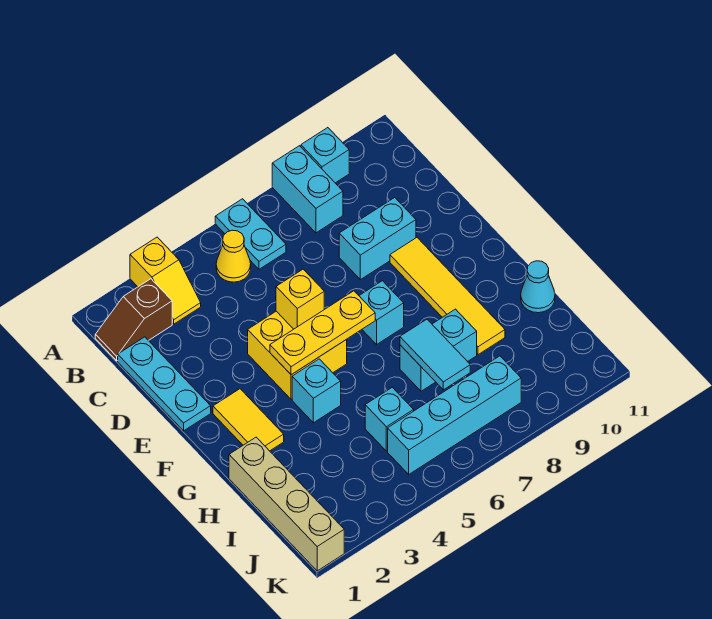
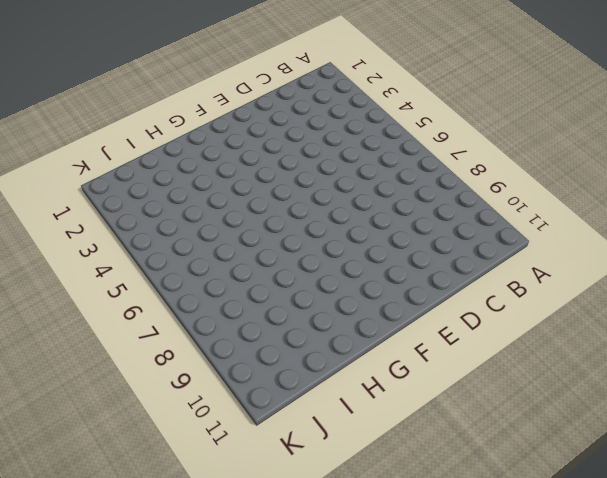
none -> yellow slope A3:B3 level 1 top A
none -> cyan plate A6:B6 level 1
none -> cyan brick A8:B8 level 1

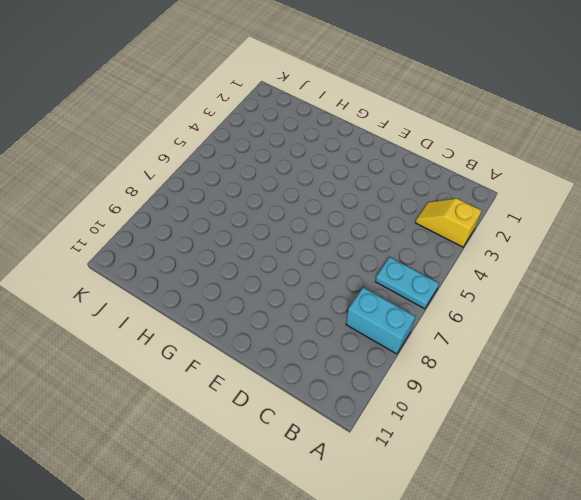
none -> cyan brick A9 level 1
none -> brown slope B1:B2 level 1 top 2
none -> yellow cone B5 level 1

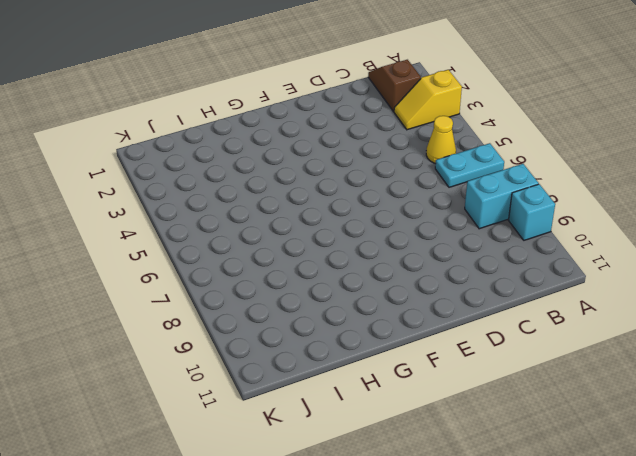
none -> cyan plate C1:E1 level 1
none -> cyan brick D8:D9 level 1
none -> yellow brick E4:F5 level 1

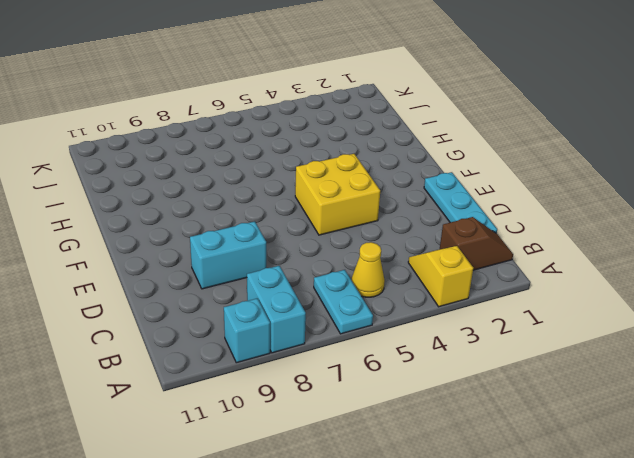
none -> yellow tile E9:H9 level 1
none -> yellow tile F2:G2 level 1
none -> cyan brick F7 level 1

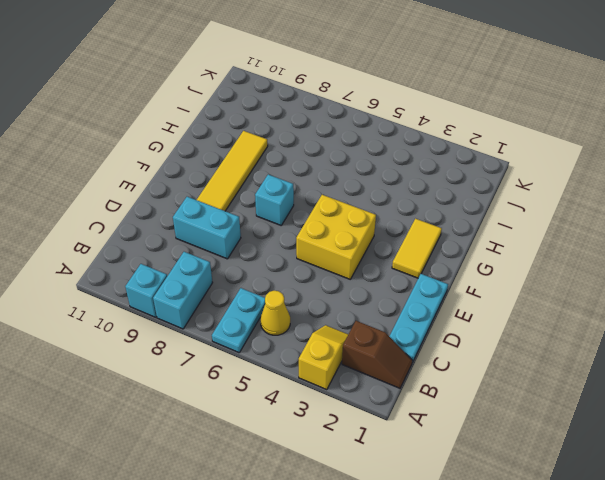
none -> cyan brick G4 level 1
none -> tan brick H1:K1 level 1
none -> cyan brick H7:H8 level 1

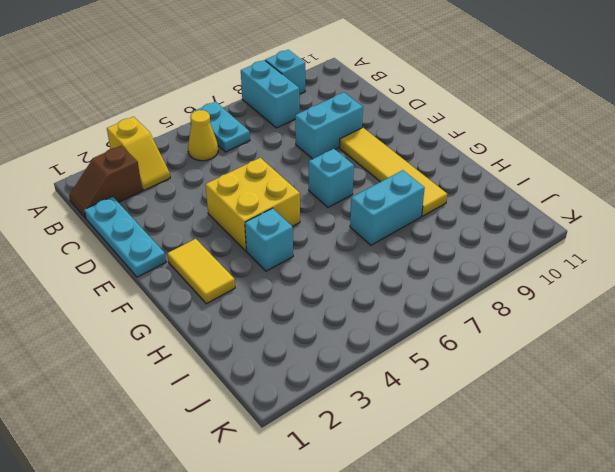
none -> tan brick H1:K1 level 1
none -> cyan cone H11 level 1
none -> cyan brick I5 level 1

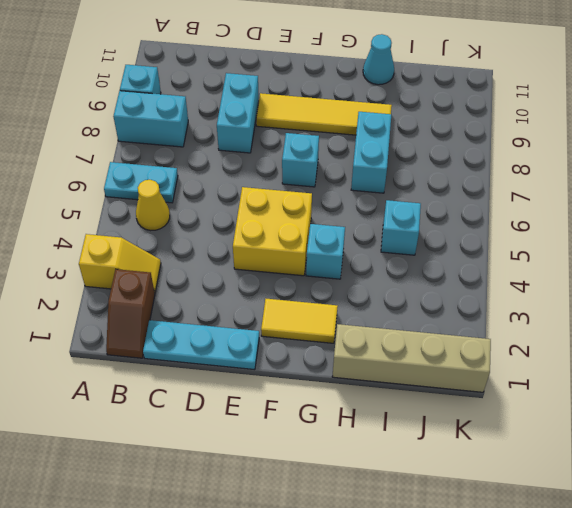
none -> cyan brick J5:J8 level 1
none -> yellow brick E5 level 2
none -> yellow plate F4:F6 level 2

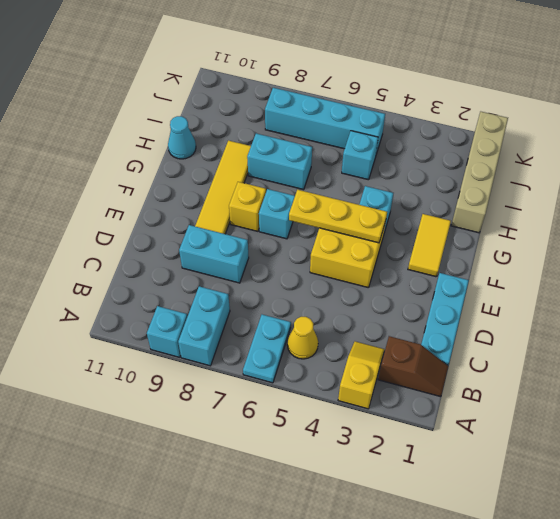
yellow brick F8 level 1 -> yellow brick E5 level 2
none -> cyan tile H7:I7 level 2

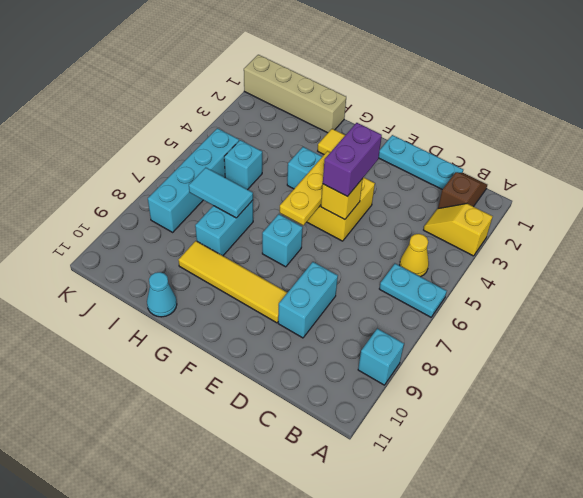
purple brick E4:E5 level 3 -> none
none -> cyan brick A8:B8 level 1

